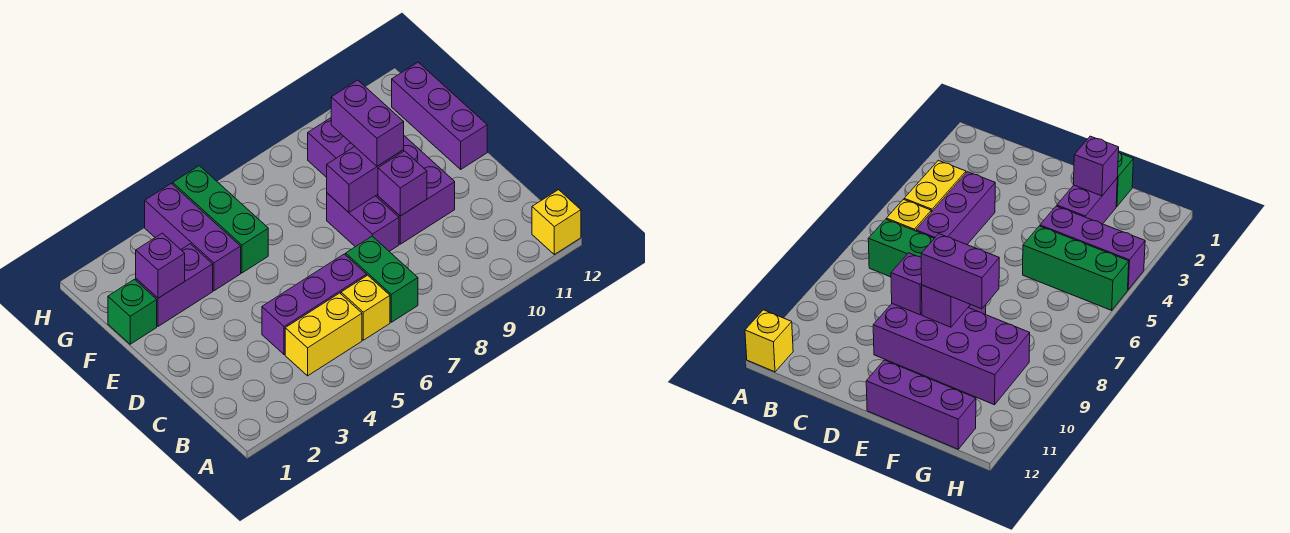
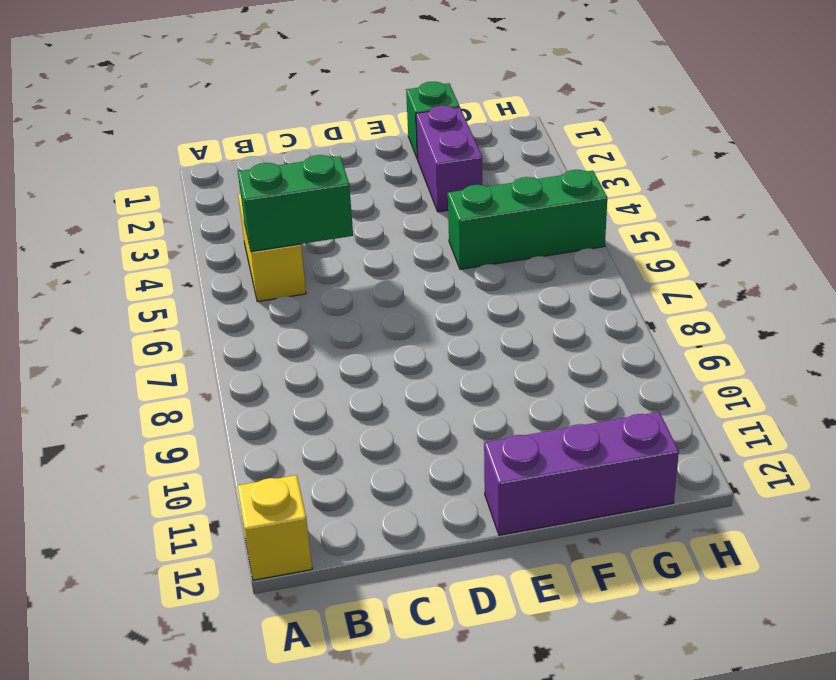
green brick B5:C5 level 2 -> green brick B7:C7 level 1
none -> yellow brick B6 level 1
none -> purple brick C4:C6 level 1
none -> purple brick D8:E8 level 1

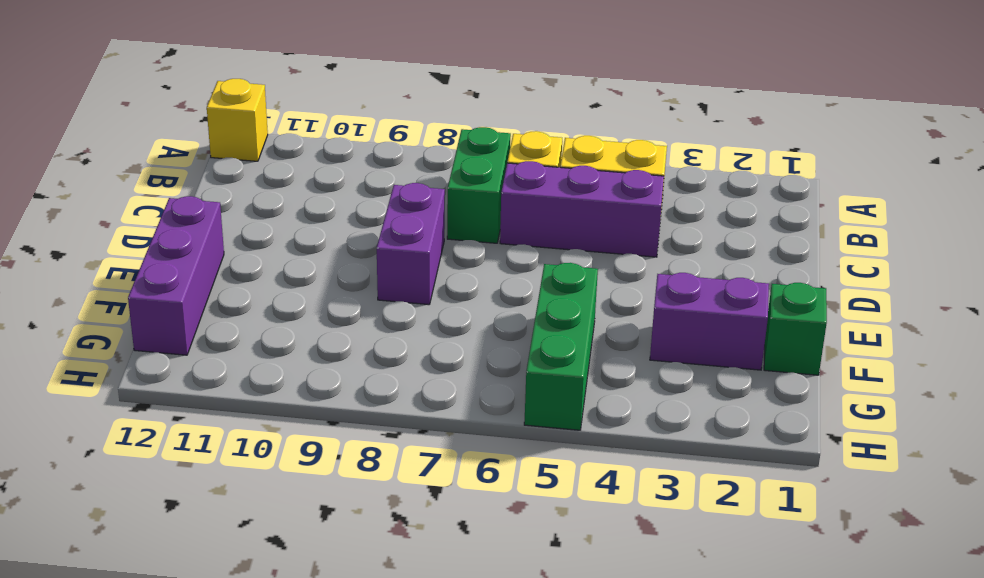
none -> purple brick D9:G10 level 1
none -> purple brick F4:H4 level 1
none -> purple brick D9 level 2

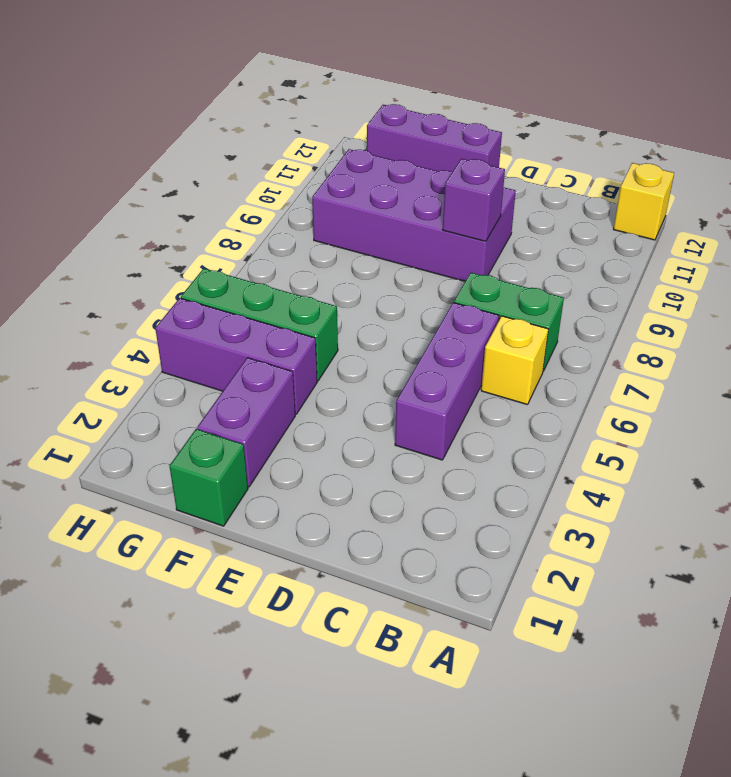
none -> yellow brick B4:B5 level 1
none -> purple brick D8:E8 level 1
none -> purple brick E8:E9 level 2

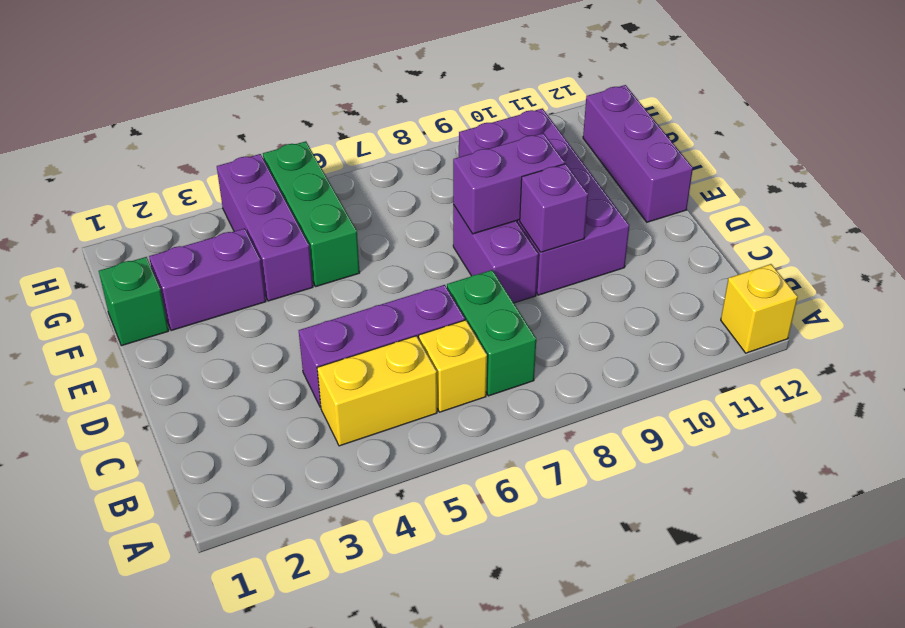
none -> purple brick F2 level 2
none -> purple brick E9:F9 level 3

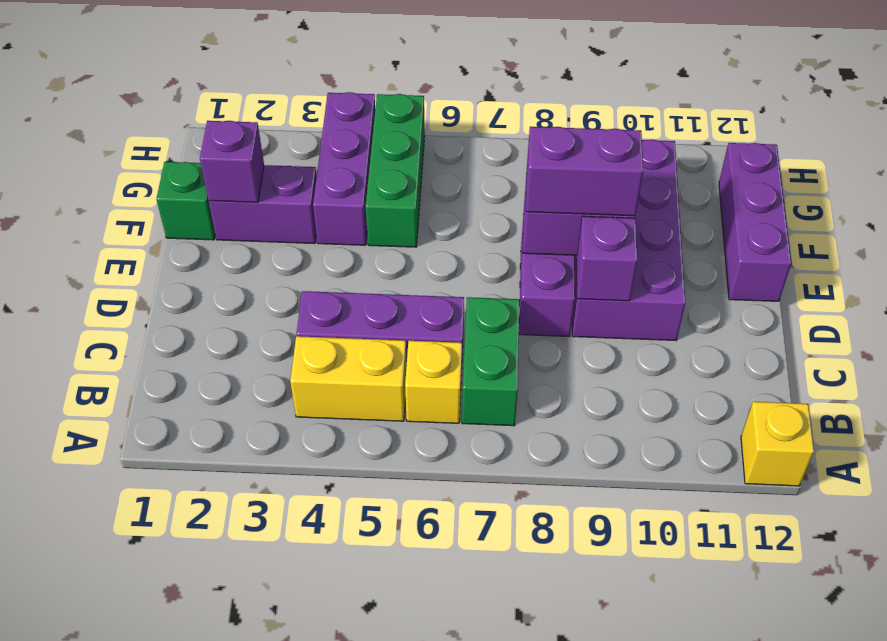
purple brick E8:E9 level 3 -> purple brick E9:F9 level 3

